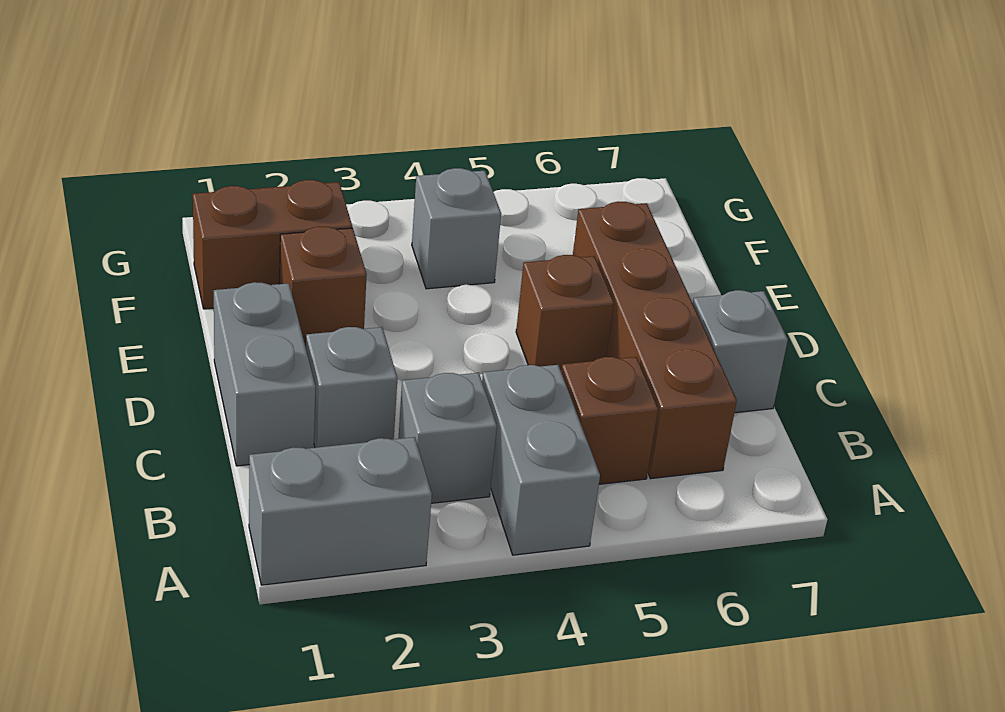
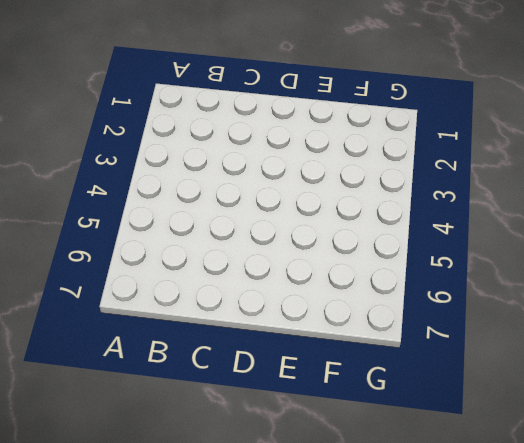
none -> grey brick A1:A2 level 1
none -> grey brick A4:B4 level 1
none -> grey brick B3 level 1

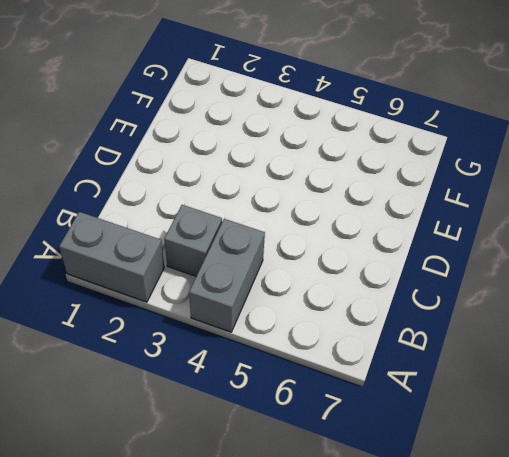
none -> brown brick B5 level 1
none -> brown brick B6:E6 level 1
none -> grey brick C1:D1 level 1

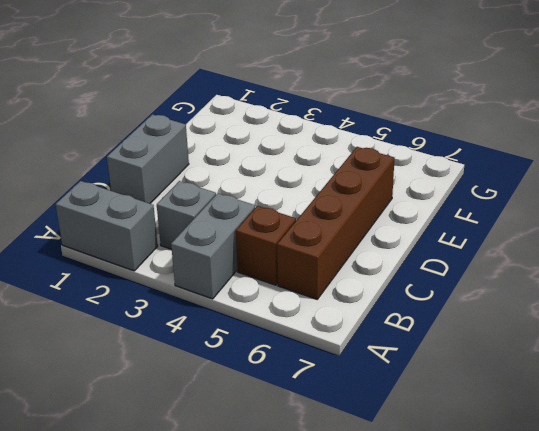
none -> grey brick C2 level 1
none -> grey brick C7 level 1
none -> brown brick D5 level 1

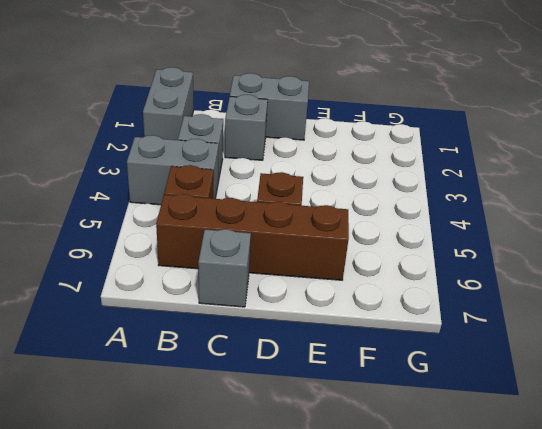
none -> brown brick E2 level 1
none -> brown brick F1:F2 level 1
none -> grey brick F4 level 1

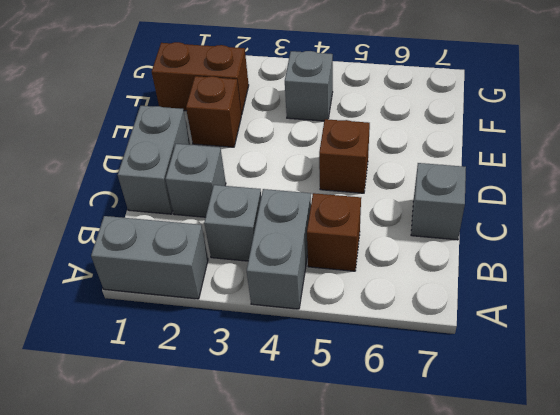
none -> brown brick B6:E6 level 1

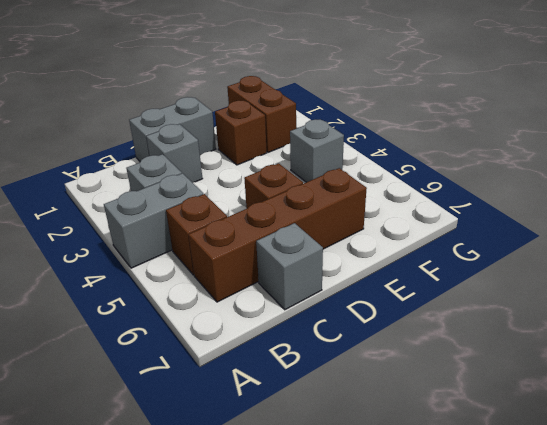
none -> grey brick A1:A2 level 1

